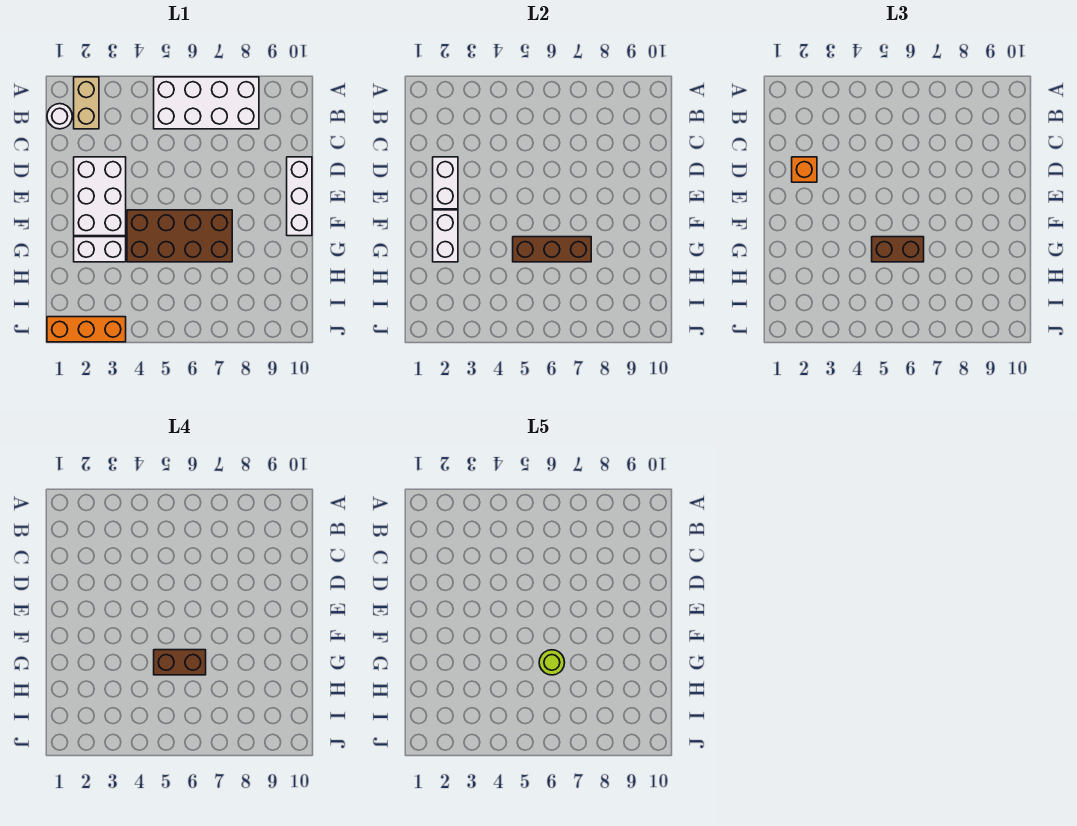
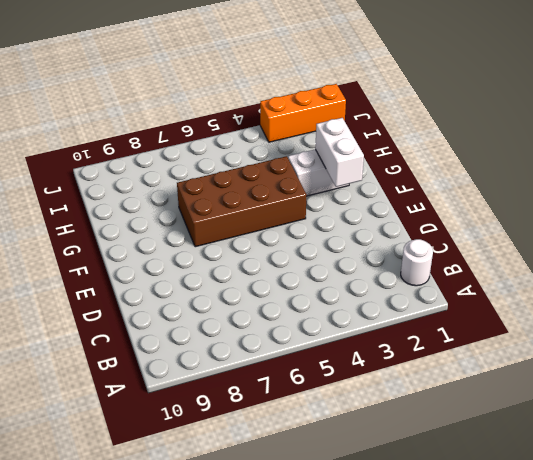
none -> tan brick A2:B2 level 1
none -> white brick A5:B8 level 1
none -> white brick D2:F3 level 1

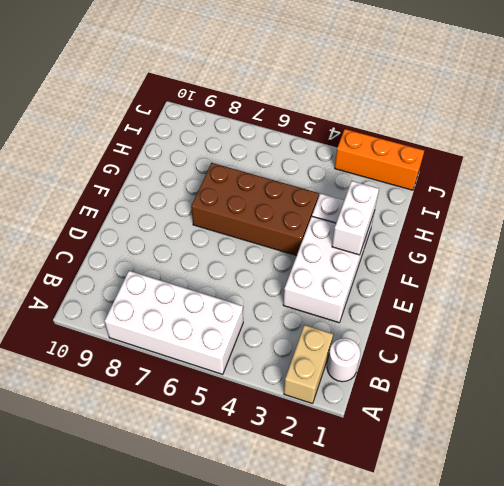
none -> white brick D10:F10 level 1
none -> white brick D2:E2 level 2
none -> brown brick G5:G7 level 2

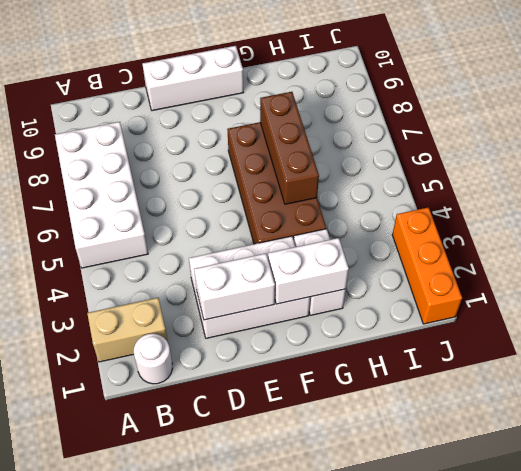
none -> orange brick D2 level 3
none -> brown brick G5:G6 level 3
none -> brown brick G5:G6 level 4

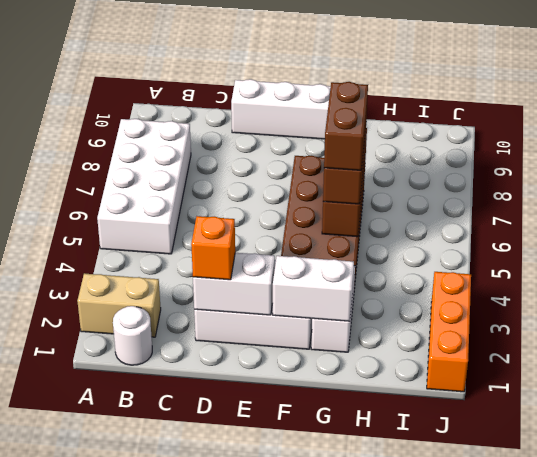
none -> lime round brick G6 level 5

